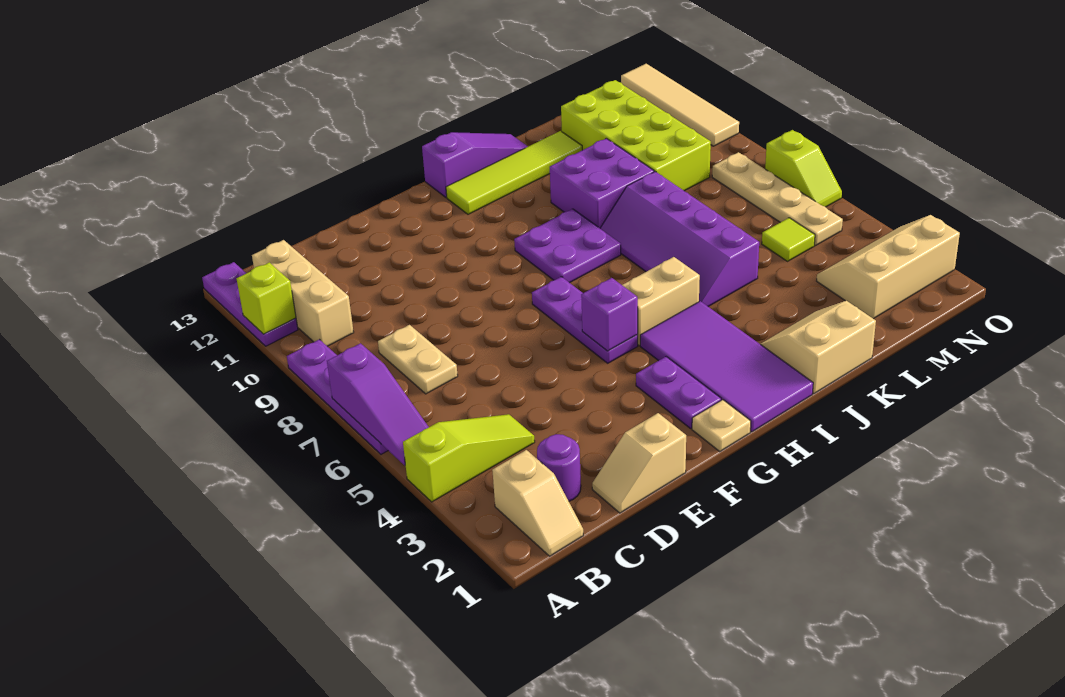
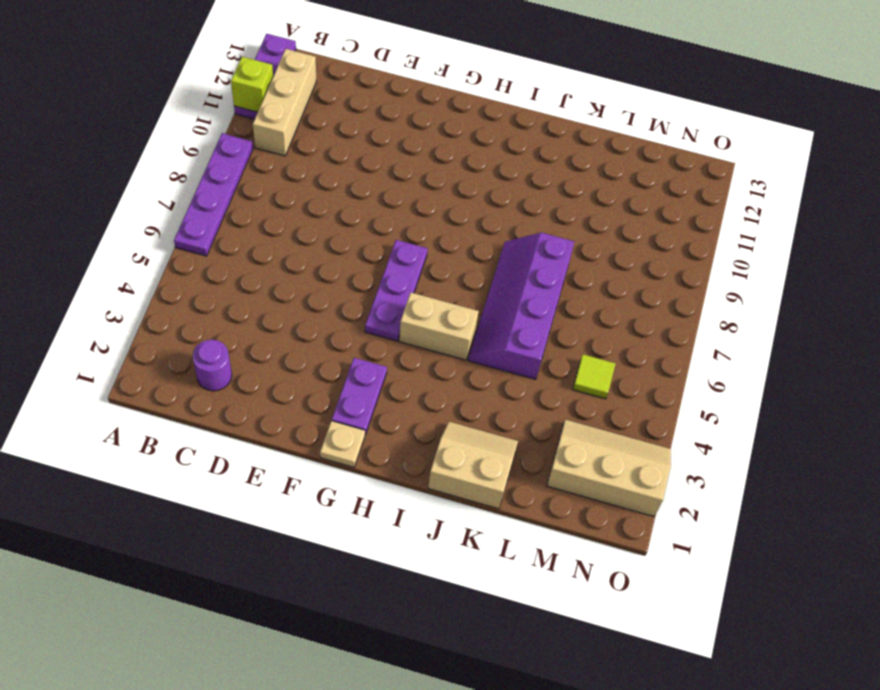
none -> lime slope A4:C4 level 1 top A
none -> tan slope B1:B2 level 1 top 2
none -> tan plate C7:C8 level 1

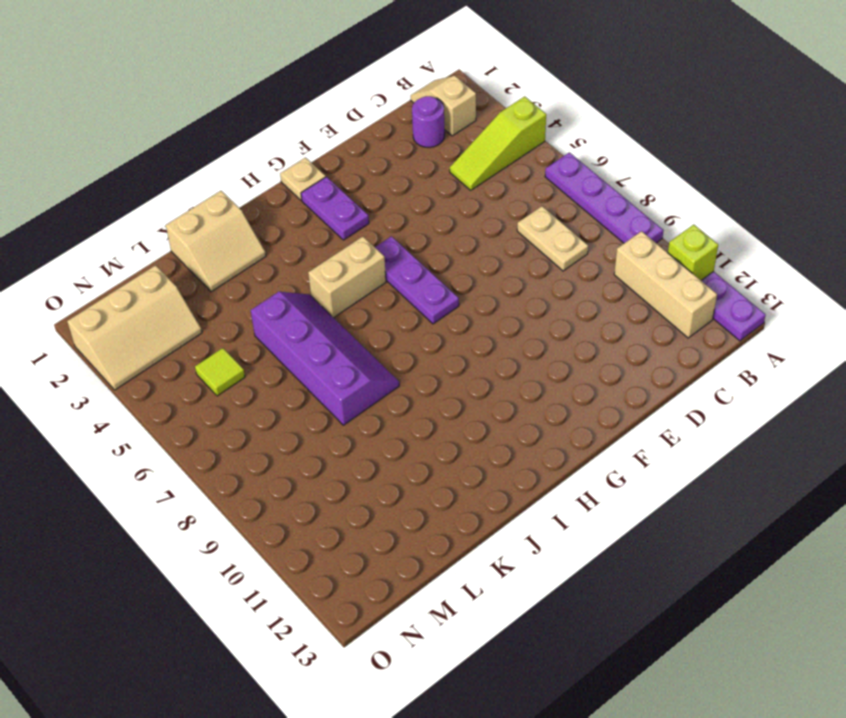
none -> tan slope D1:E1 level 1 top E
none -> purple tile H1:I4 level 1
none -> purple plate H8:I9 level 1

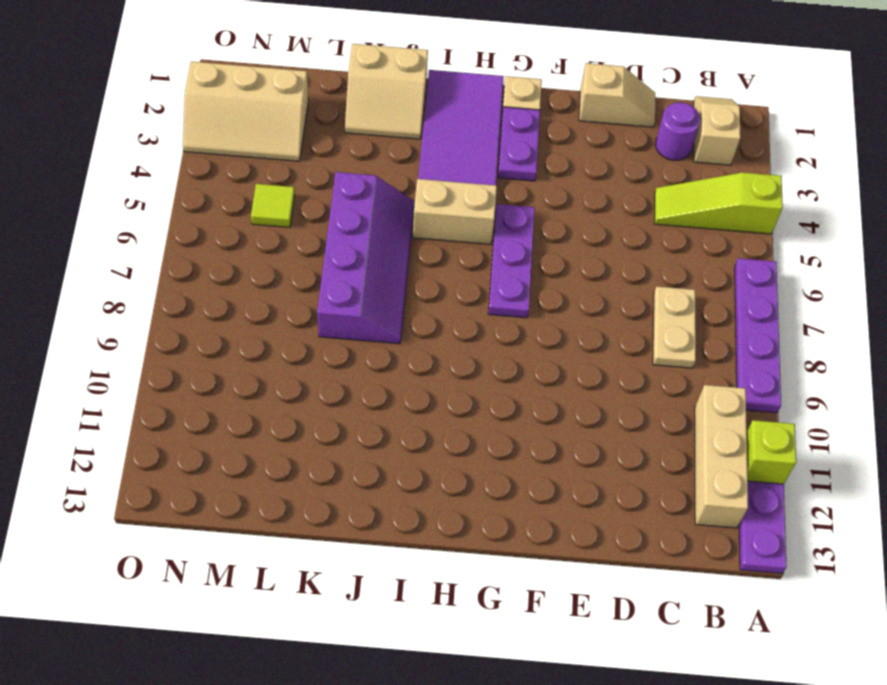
none -> purple plate H8:I9 level 1
none -> lime tile H12:K12 level 1
none -> purple slope H13:J13 level 1 top H

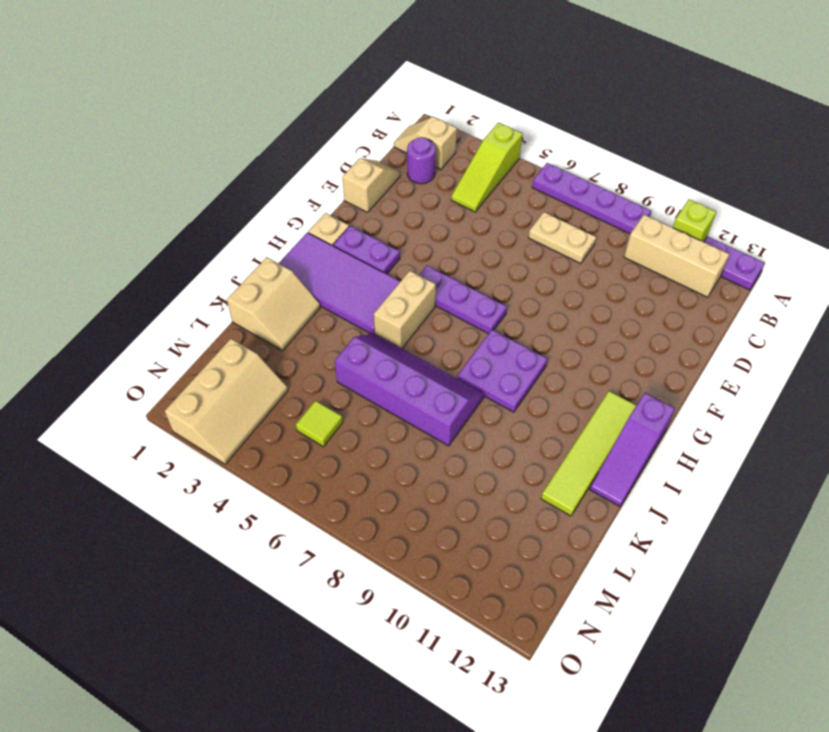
none -> purple brick J9:K10 level 1
none -> lime brick L9:M12 level 1
none -> tan plate N5:N8 level 1

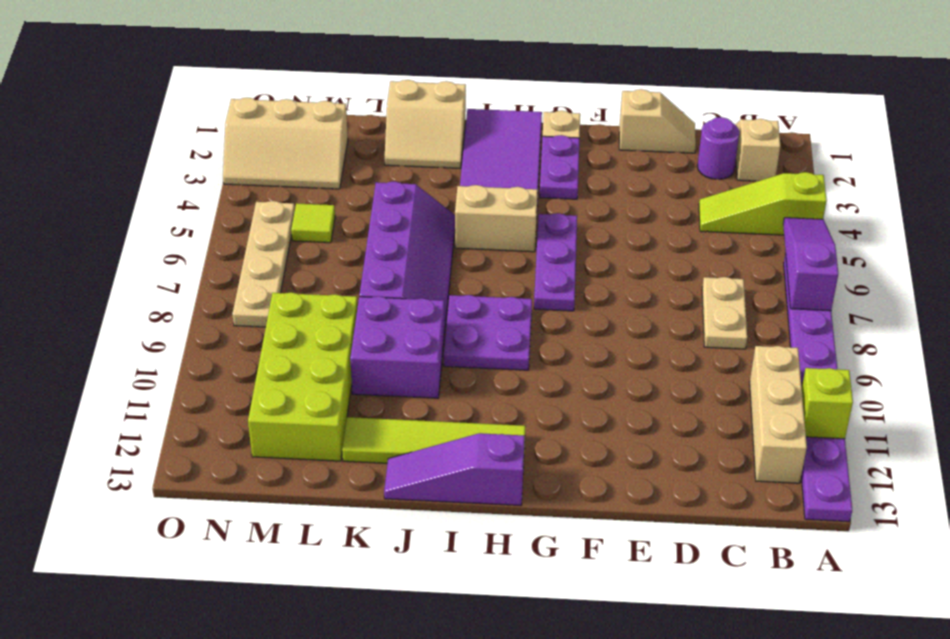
none -> lime slope O6:O7 level 1 top 7
none -> tan tile O10:O13 level 1
none -> purple brick G5 level 2

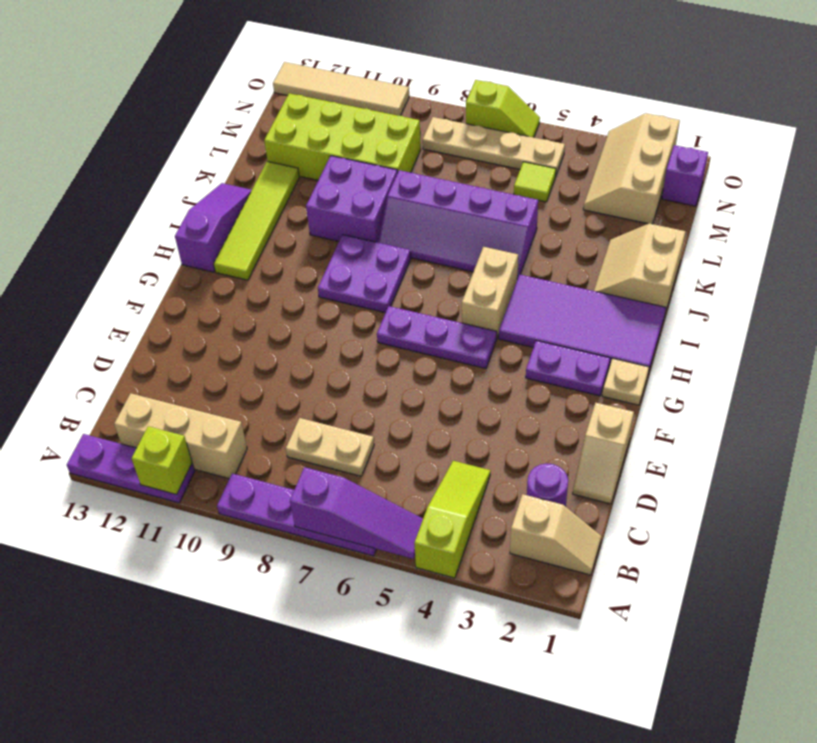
purple brick N1 level 1 -> purple brick G5 level 2

